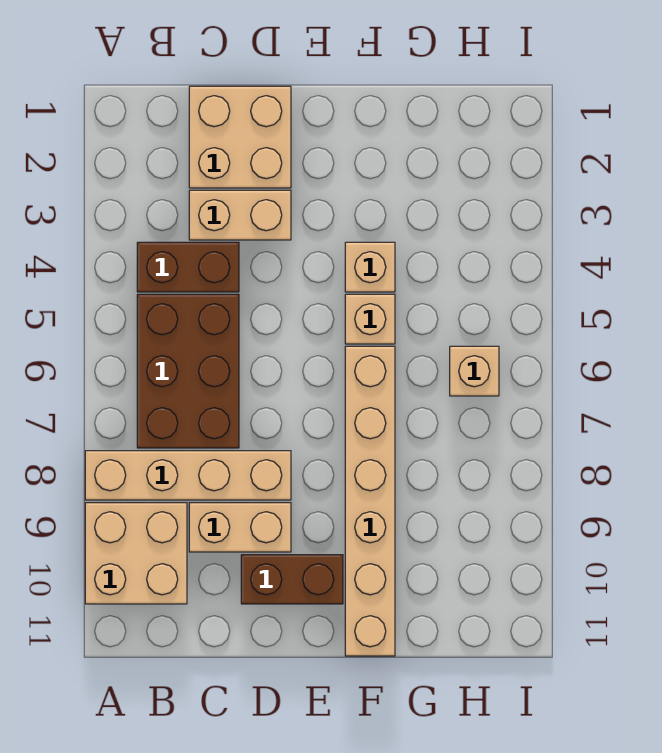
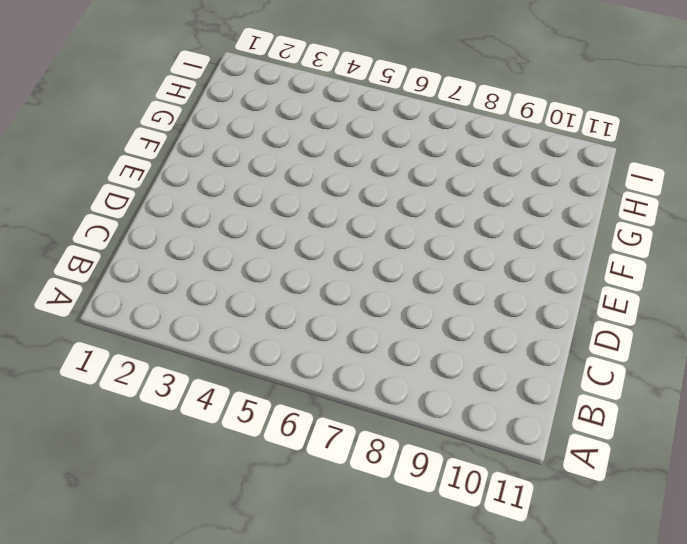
none -> tan brick A8:D8 level 1
none -> tan brick A9:B10 level 1
none -> brown brick B4:C4 level 1

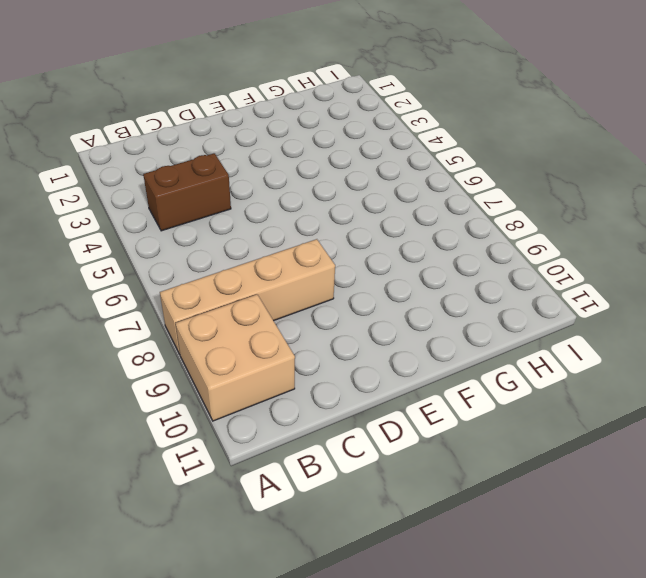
none -> brown brick B5:C7 level 1
none -> tan brick C1:D2 level 1
none -> tan brick C3:D3 level 1

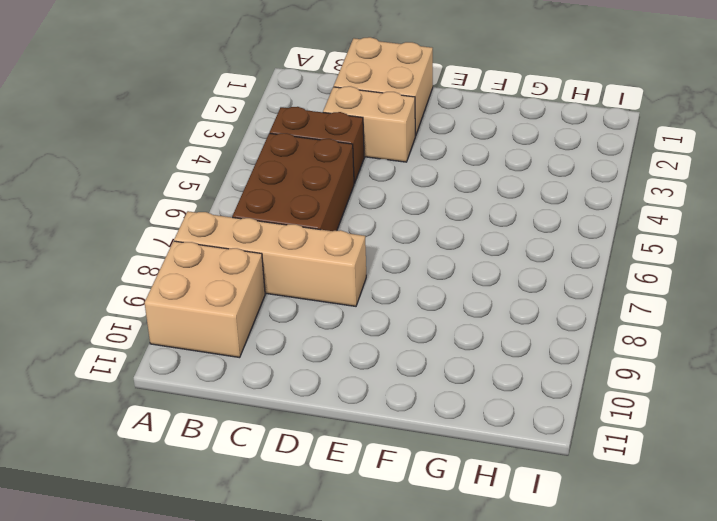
none -> tan brick C9:D9 level 1
none -> brown brick D10:E10 level 1
none -> tan brick F4 level 1

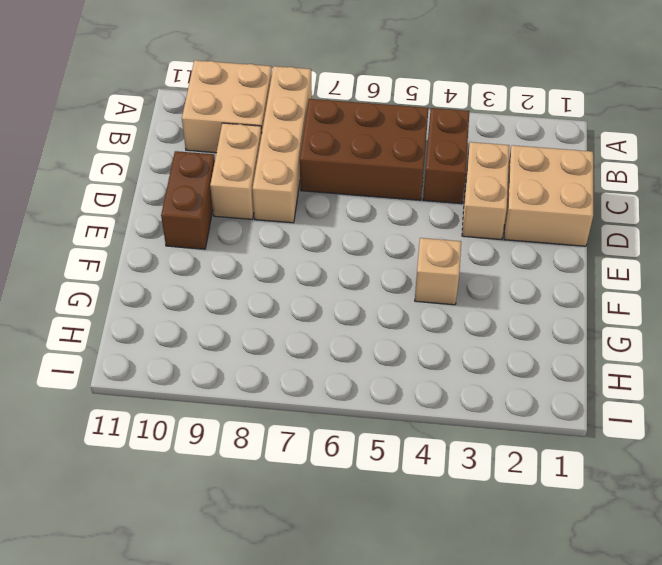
none -> tan brick F5 level 1
none -> tan brick F6:F11 level 1
none -> tan brick H6 level 1

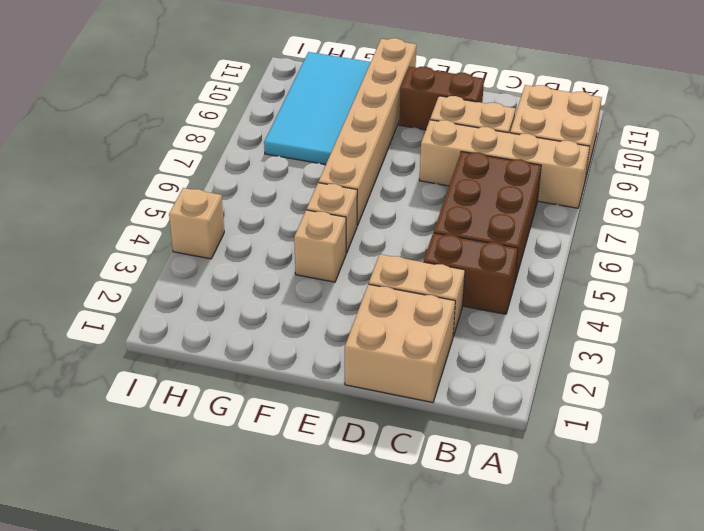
cyan tile G8:H11 level 1 -> none
tan brick I4 level 1 -> tan brick H6 level 1

